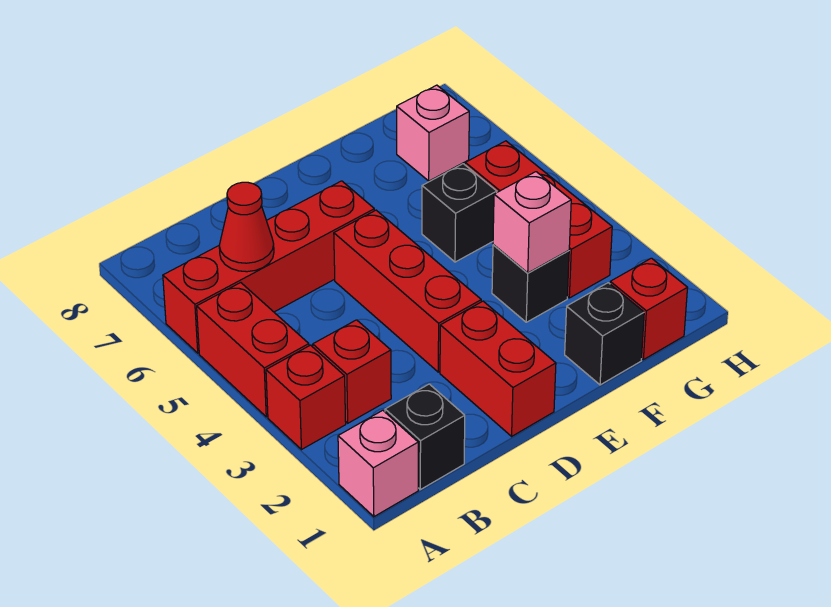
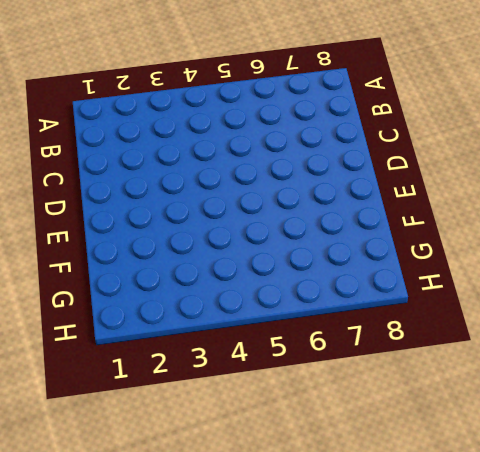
none -> pink brick A1 level 1
none -> red brick A3 level 1
none -> red brick A4:A5 level 1

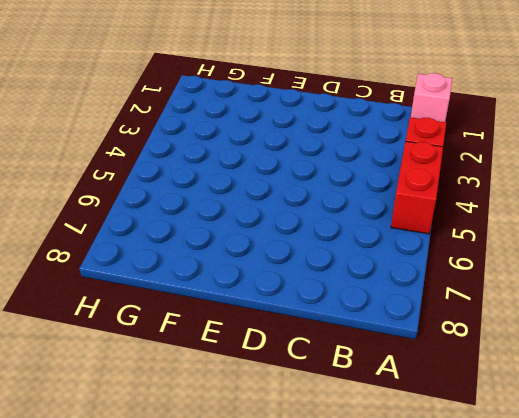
none -> red brick A6:D6 level 1
none -> black brick B1 level 1
none -> red brick B3 level 1

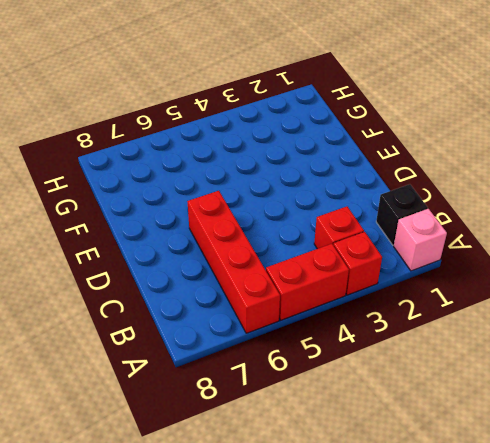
none -> red brick D1:D2 level 1
none -> red brick D3:D5 level 1
none -> black brick F1 level 1

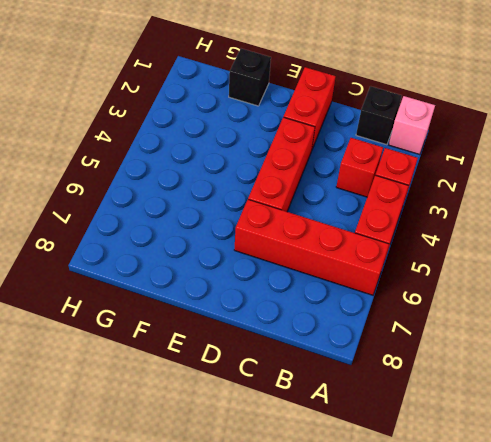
none -> black brick F3 level 1
none -> black brick F5 level 1
none -> red brick G1 level 1

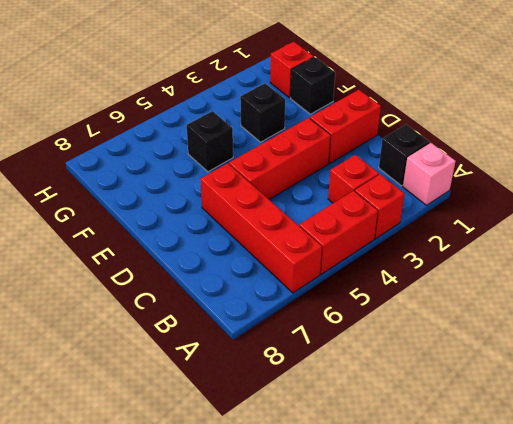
none -> red brick G3:G5 level 1
none -> pink brick G7 level 1
none -> red cone B6 level 2

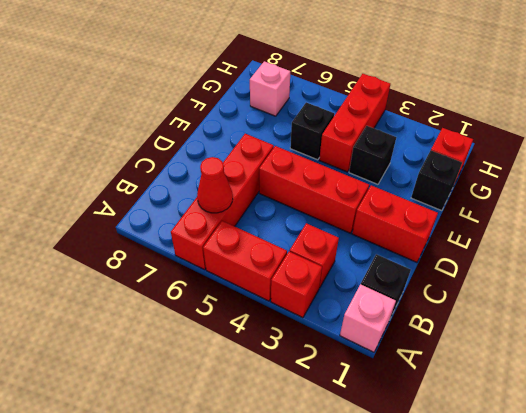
red brick F4:H4 level 1 -> red brick G3:G5 level 1
none -> pink brick F3 level 2

